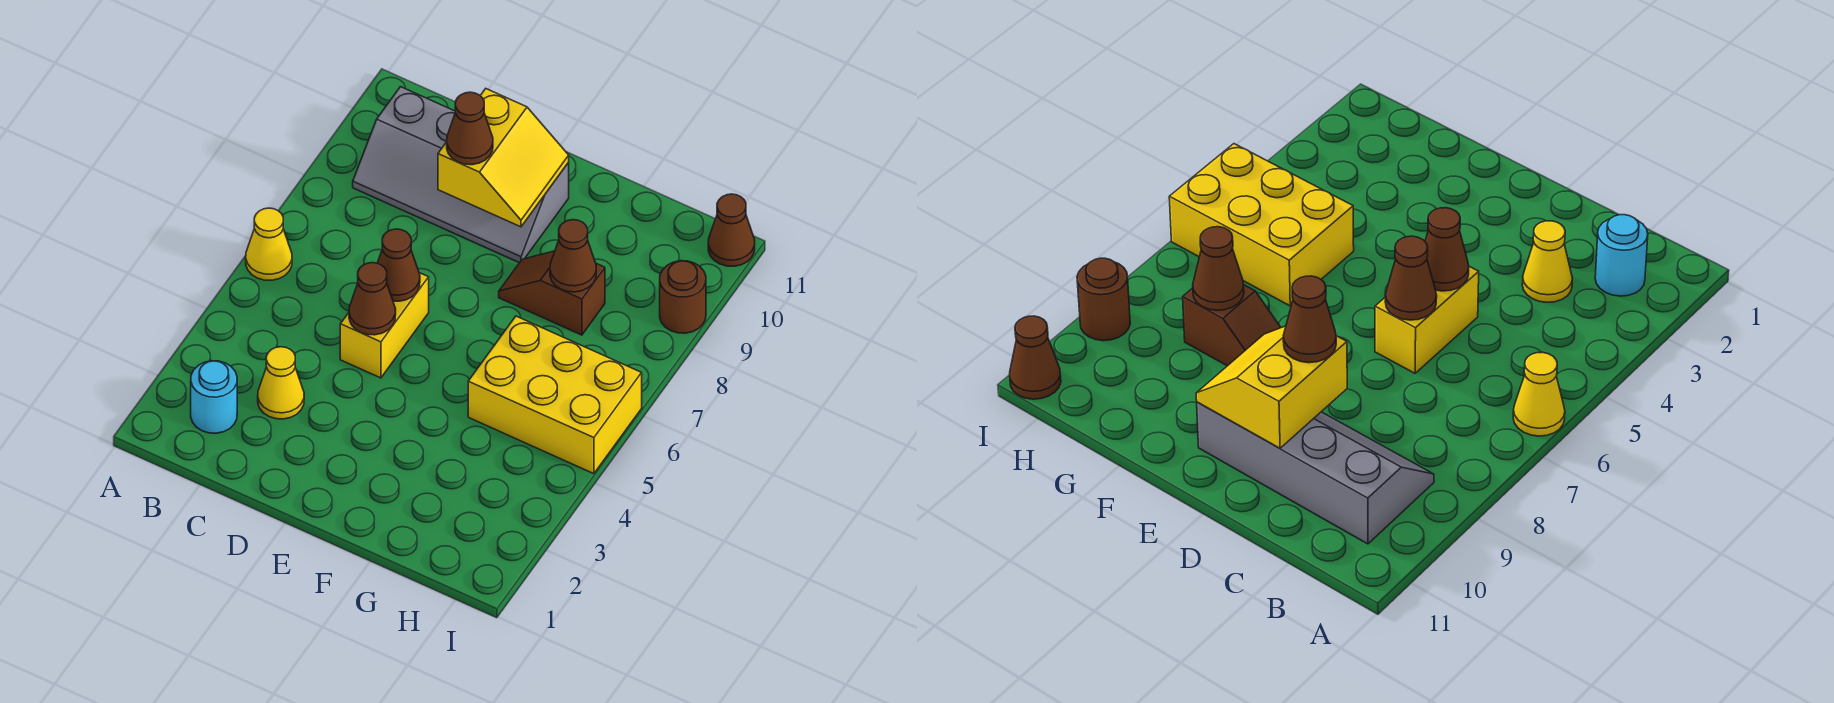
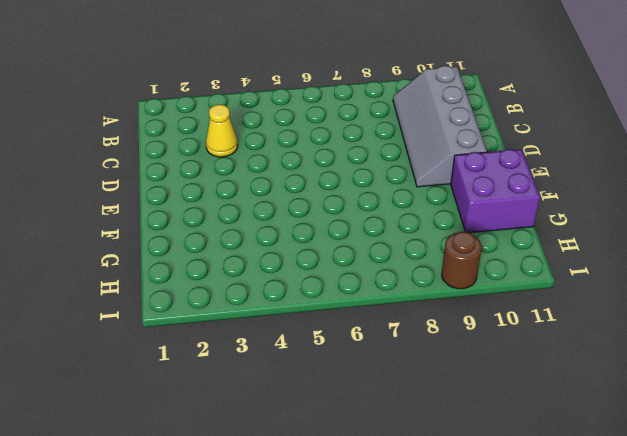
purple brick F10:G11 level 1 -> none
none -> yellow cone A6 level 1
none -> cyan round brick B2 level 1
none -> yellow brick D5:D6 level 1

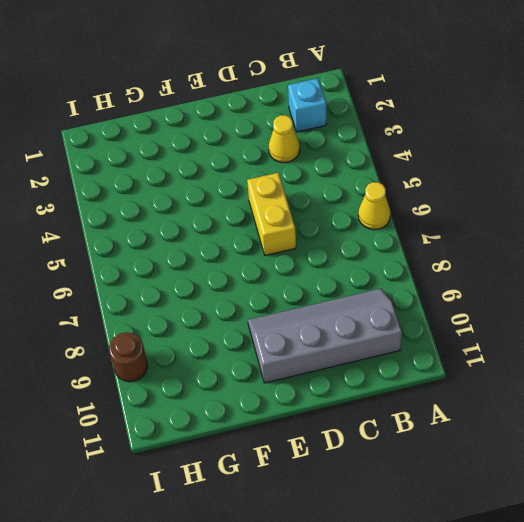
cyan brick B2 level 1 -> cyan round brick B2 level 1
none -> brown slope F8:G8 level 1 top G
none -> yellow brick G5:I6 level 1
none -> brown cone I11 level 1

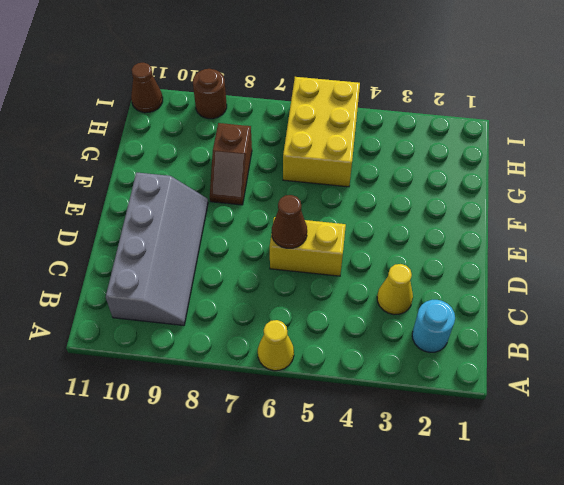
none -> brown cone D5 level 2
none -> yellow slope D9:E10 level 2 top D
none -> brown cone G8 level 2

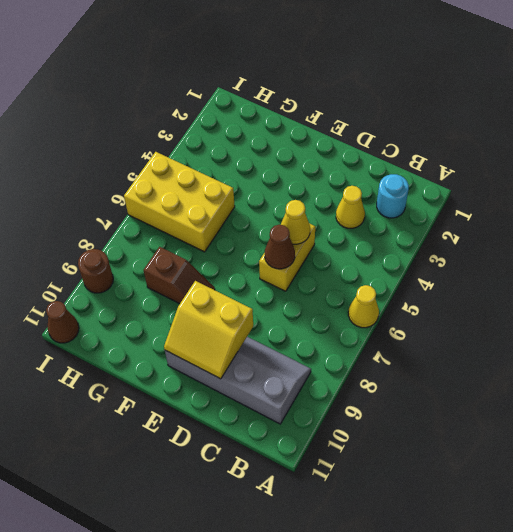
yellow cone D5 level 2 -> brown cone D5 level 2
yellow slope D9:E10 level 2 top 9 -> yellow slope D9:E10 level 2 top D
none -> brown cone G8 level 2
none -> brown cone D9 level 3

